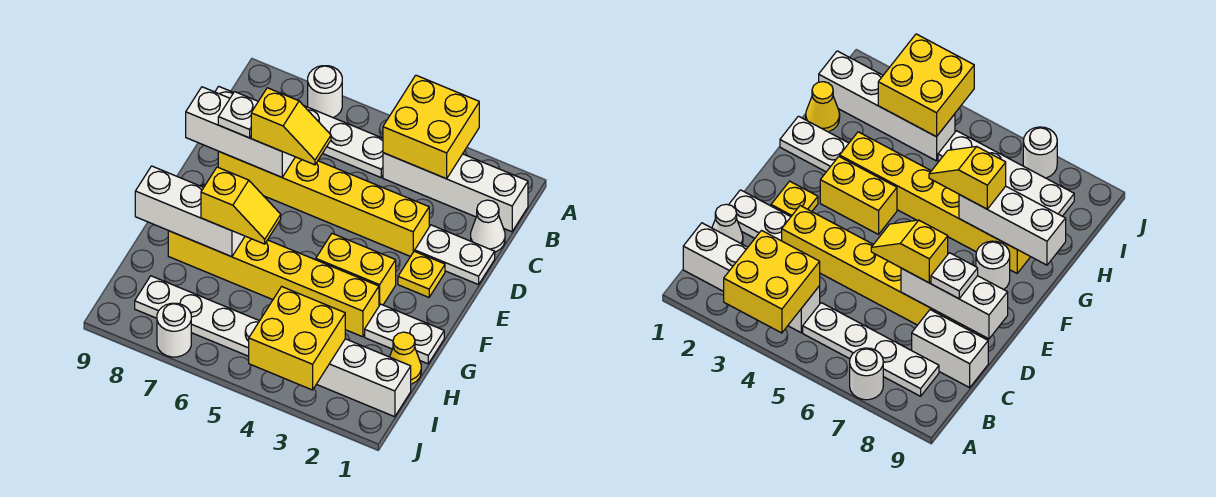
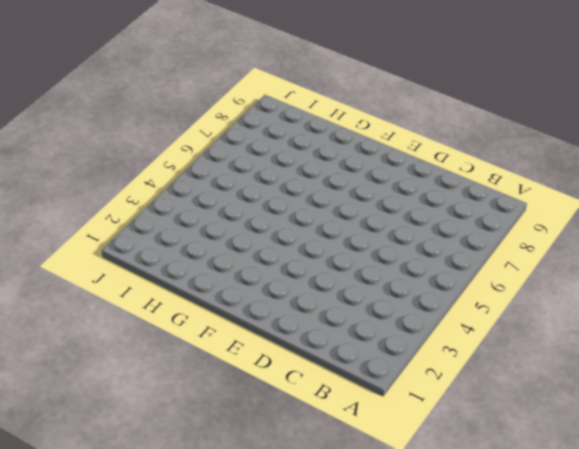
none -> white round brick A7 level 1
none -> white brick B1:B4 level 1
none -> white plate B5:B8 level 1

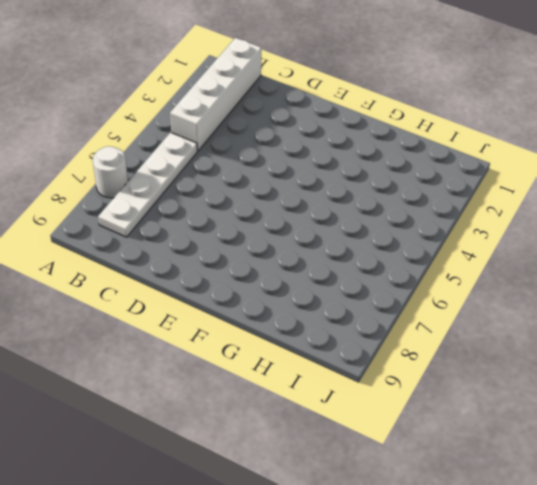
none -> white cone C1 level 1
none -> white brick C8:C9 level 1
none -> white plate D1:D2 level 1

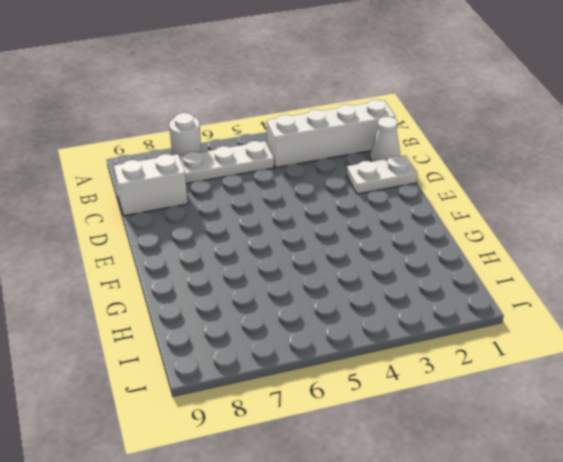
none -> yellow brick D3:D8 level 1
none -> yellow plate E2 level 1
none -> yellow brick F3:F4 level 1

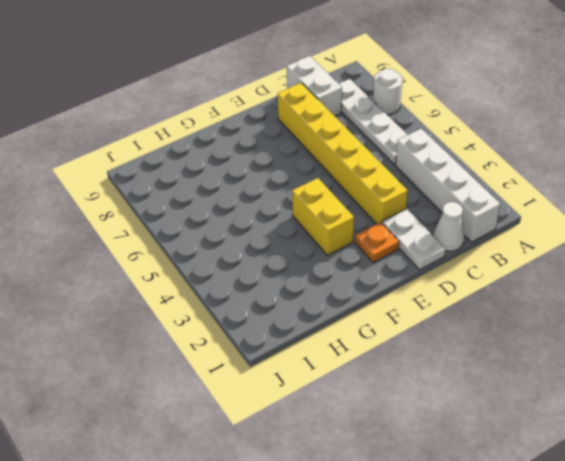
orange plate E2 level 1 -> yellow plate E2 level 1
none -> white round brick F8 level 1
none -> white plate G1:G2 level 1
none -> yellow brick G3:G8 level 1

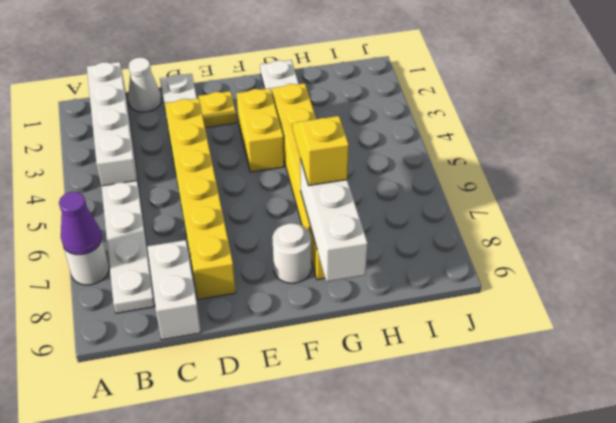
purple cone A7 level 2 -> none
none -> yellow cone H1 level 1
none -> white brick I1:I4 level 1
none -> white plate I5:I8 level 1

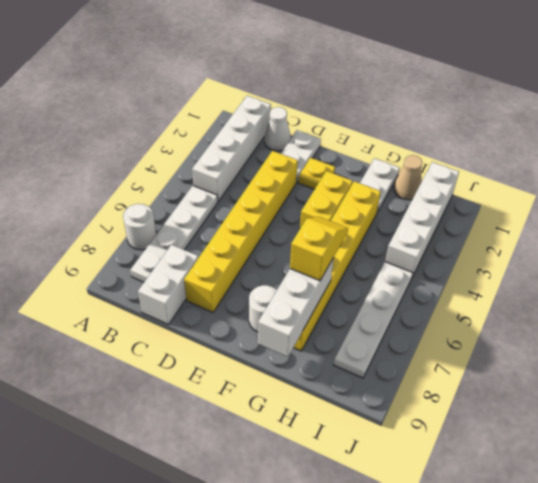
tan cone H1 level 1 -> yellow cone H1 level 1
none -> white round brick J7 level 1
none -> yellow brick A3:B4 level 2
none -> white brick D7:D9 level 2

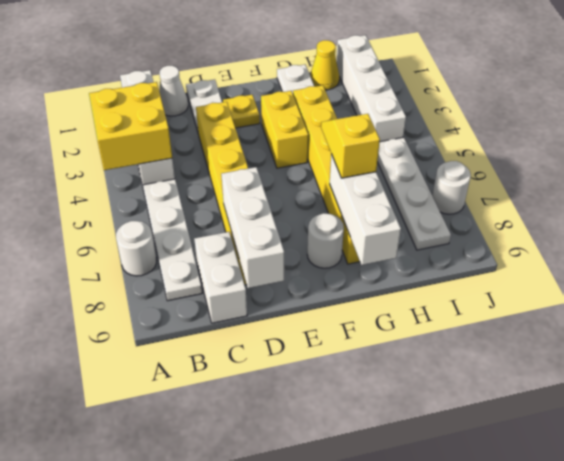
none -> yellow brick I3:J4 level 2
none -> yellow slope D6:D7 level 3 top 7
none -> white plate D8 level 3

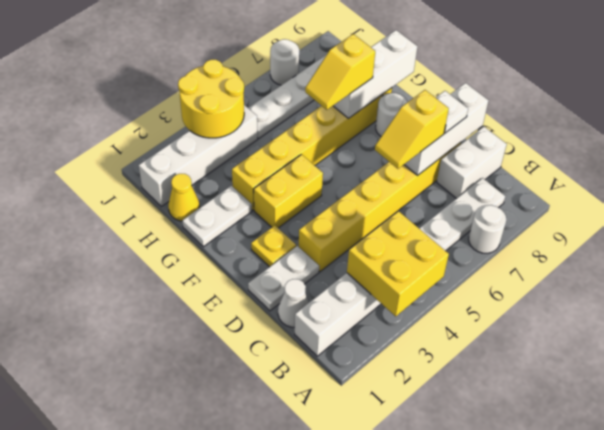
yellow round brick I3:J4 level 2 -> yellow brick I3:J4 level 2

